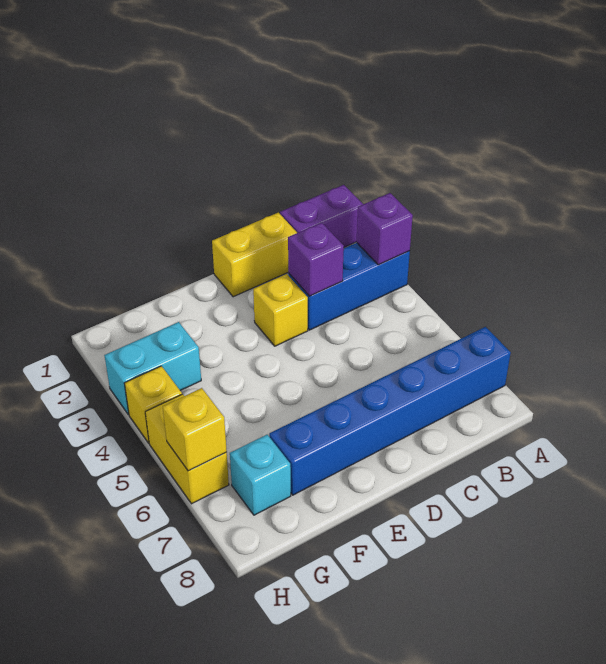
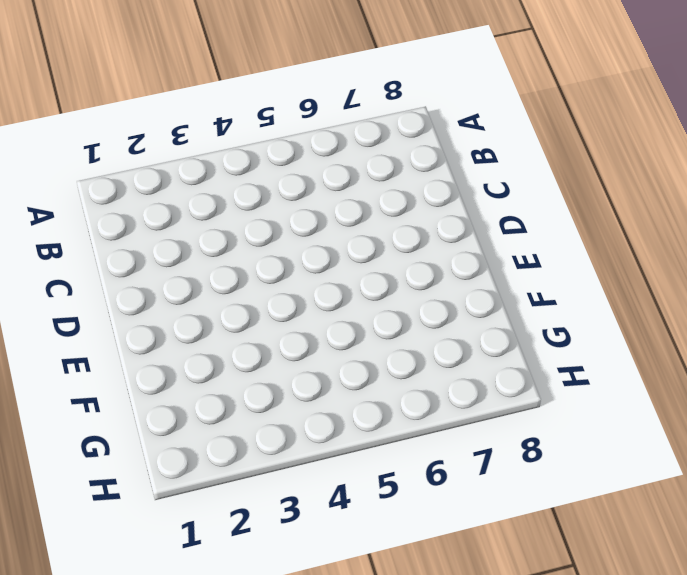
none -> purple brick A1:B1 level 1
none -> blue brick A3:C3 level 1
none -> blue brick A7:F7 level 1

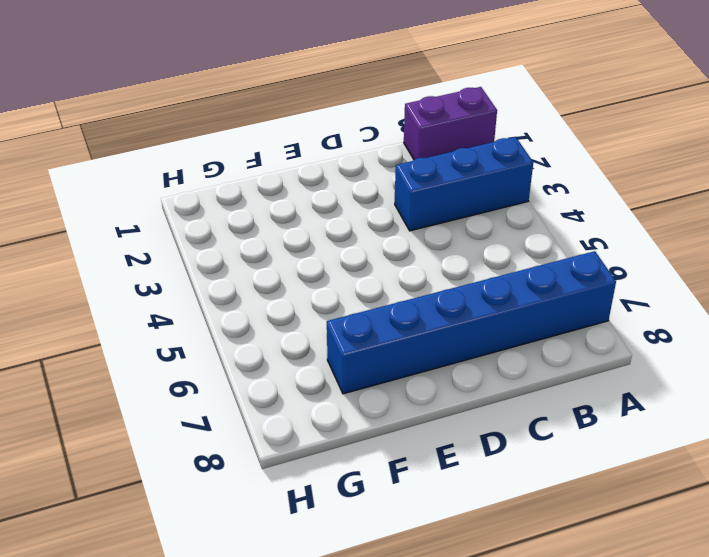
none -> yellow brick C1:D1 level 1
none -> yellow brick D3 level 1
none -> cyan brick G3:H3 level 1

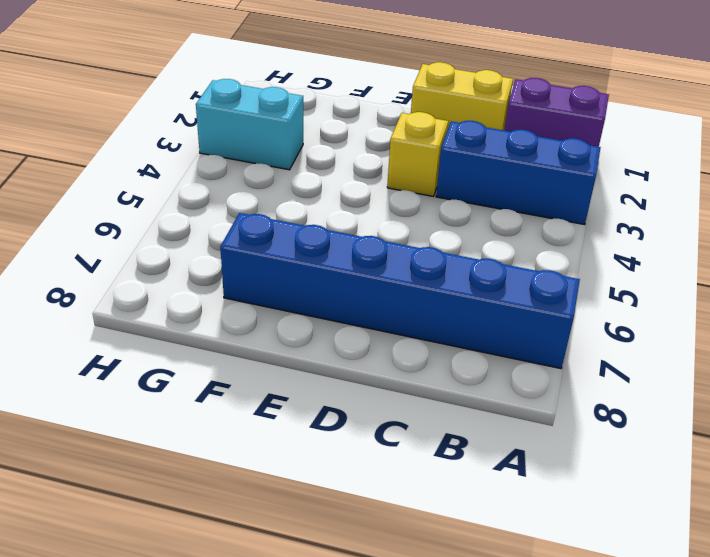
none -> cyan brick G7 level 1
none -> yellow brick H4 level 1
none -> yellow brick H5:H6 level 1

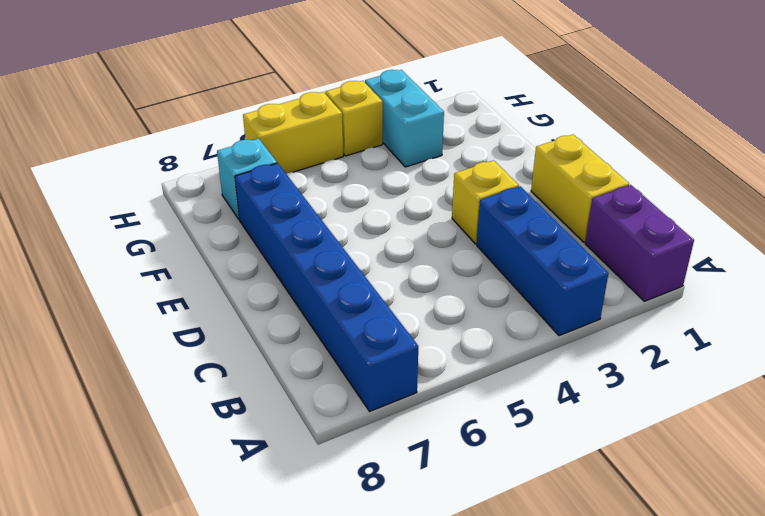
none -> purple brick A3 level 2
none -> purple brick C3 level 2
none -> yellow brick H6 level 2

